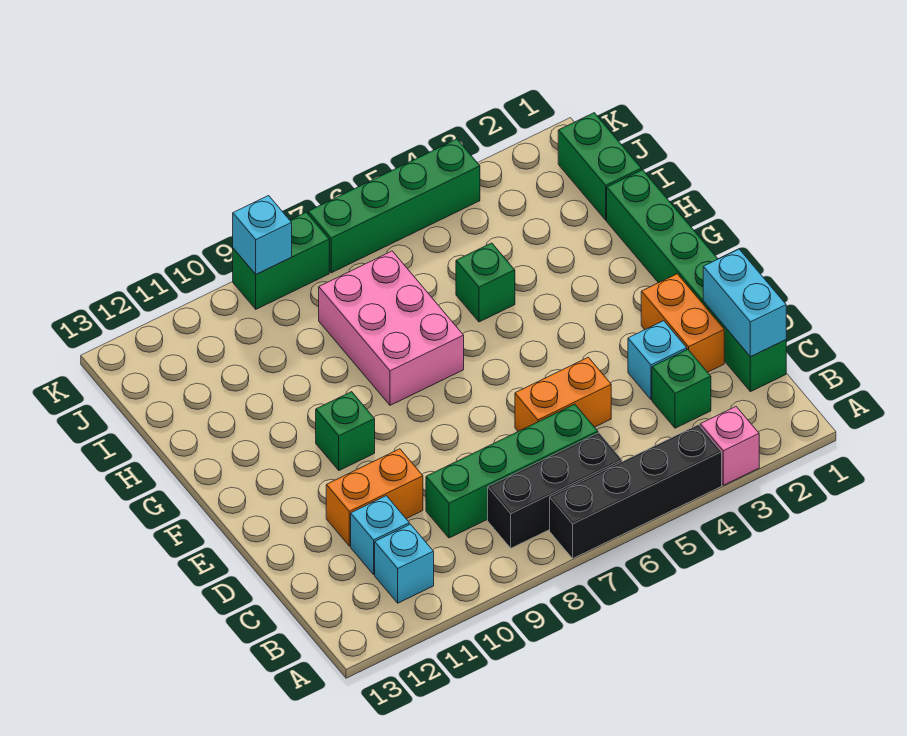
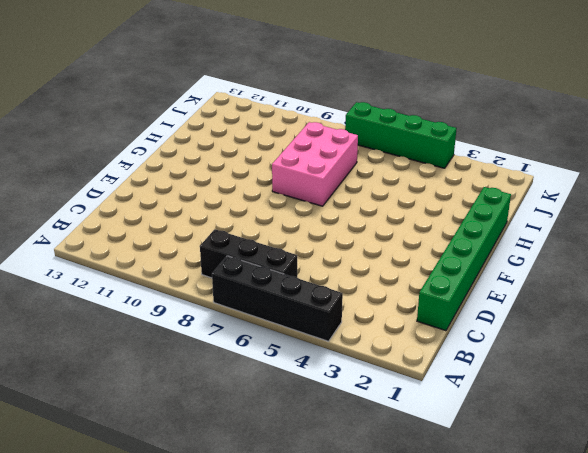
none -> pink brick A3 level 1
none -> cyan brick B11 level 1
none -> green brick C3 level 1

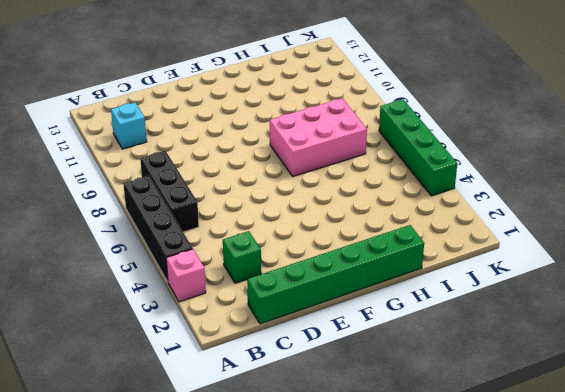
none -> green brick C6:C9 level 1
none -> cyan brick C11 level 1
none -> orange brick D2:E2 level 1

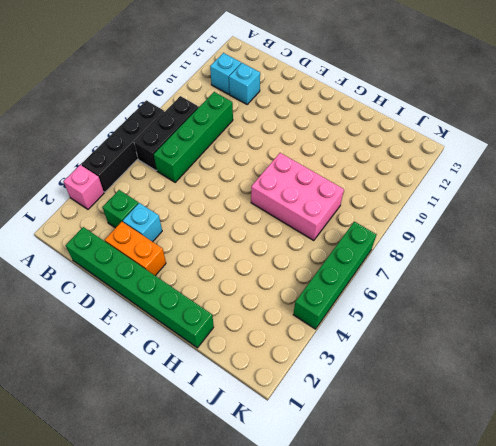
none -> orange brick D5:D6 level 1
none -> orange brick D10:D11 level 1
none -> green brick F10 level 1

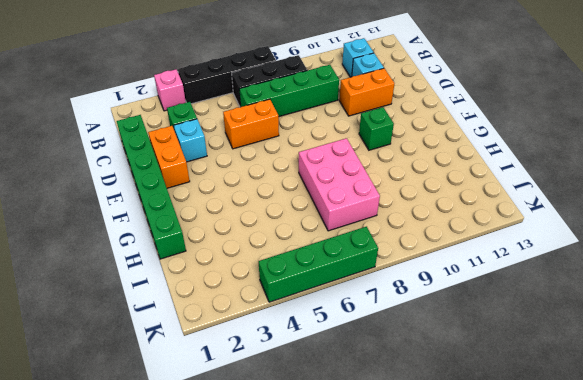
none -> green brick H5 level 1
none -> green brick I1:J1 level 1
none -> green brick K8:K9 level 1

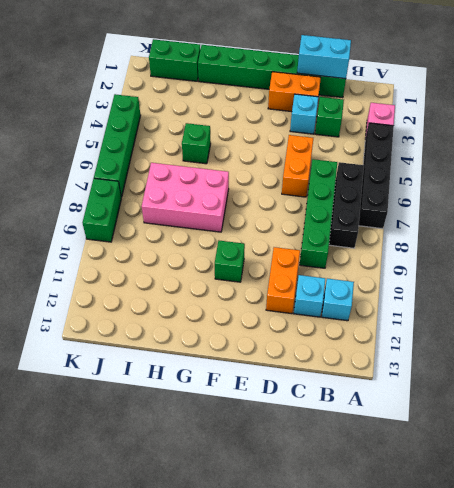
none -> cyan brick K9 level 2

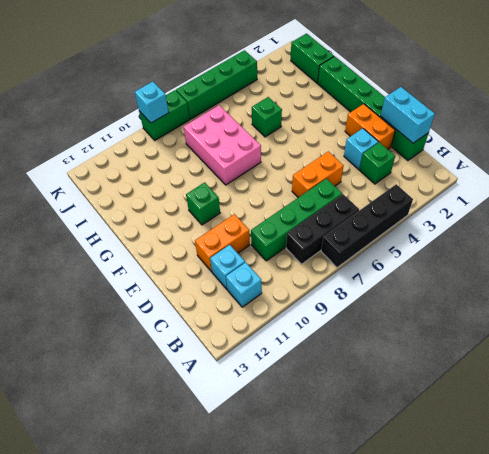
none -> pink brick A3 level 1

